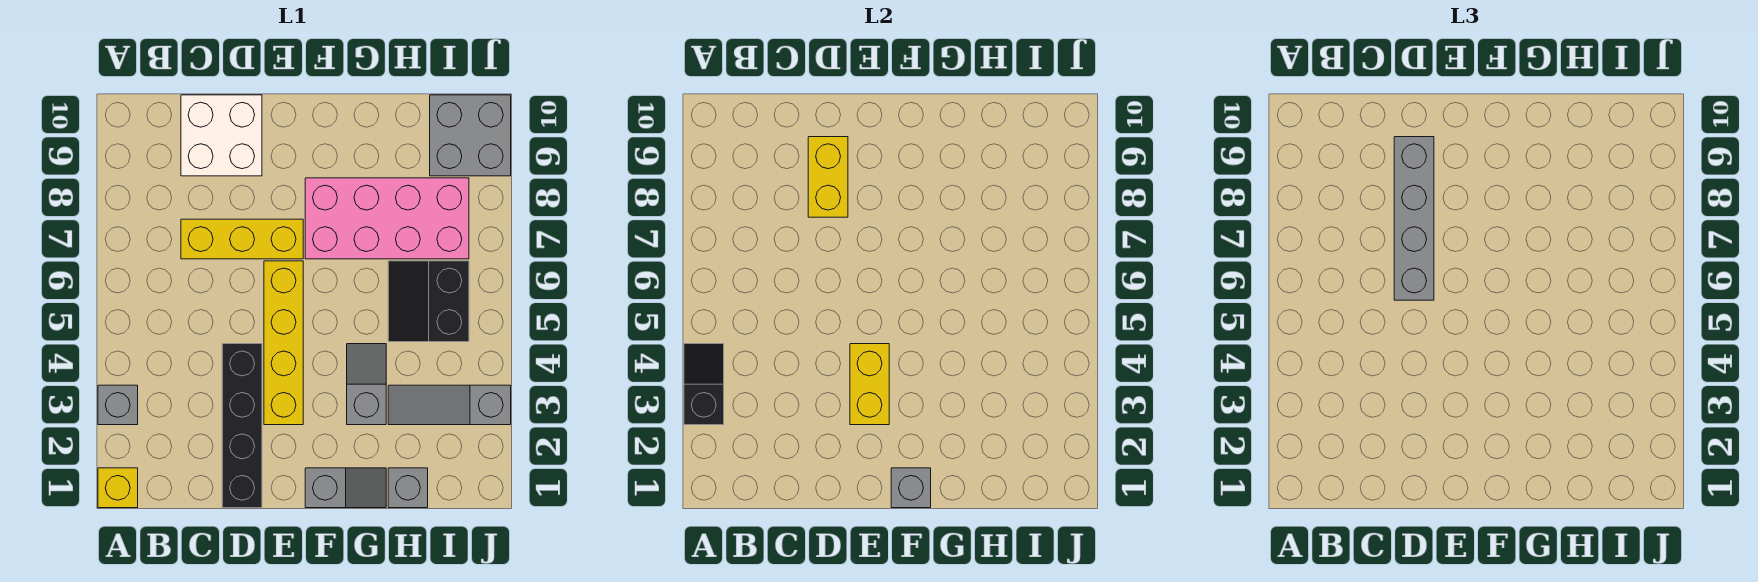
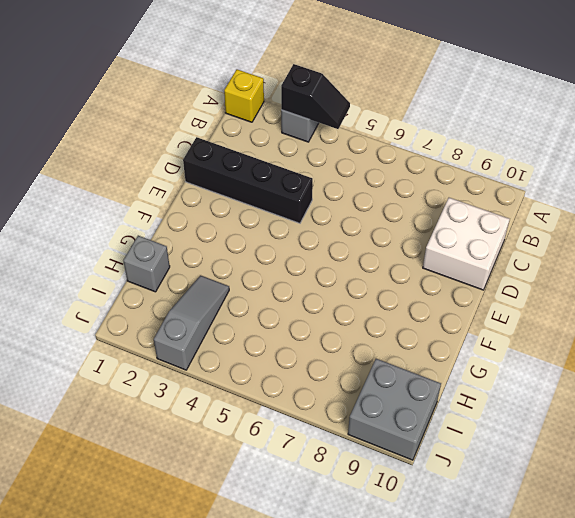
none -> yellow brick C7:E7 level 1
none -> yellow brick E3:E6 level 1
none -> grey slope F1:G1 level 1 top F

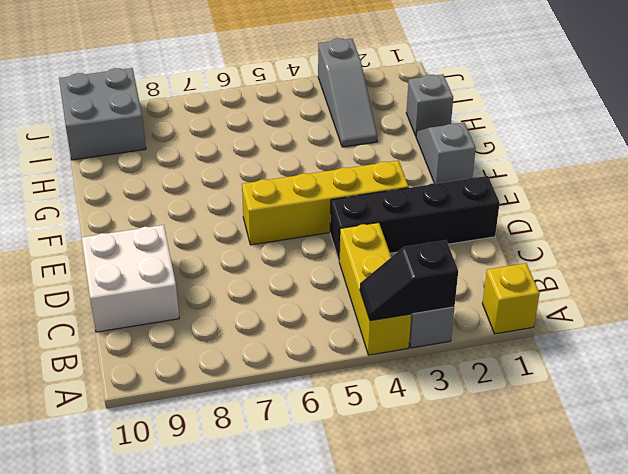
yellow brick A4:C4 level 1 -> yellow brick C7:E7 level 1
none -> pink brick F7:I8 level 1
none -> grey slope G3:G4 level 1 top 3
none -> black slope H5:I6 level 1 top I

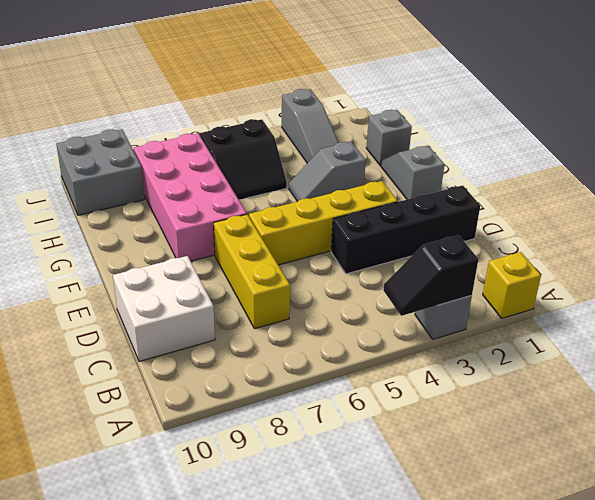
none -> yellow brick D8:D9 level 2
none -> yellow brick E3:E4 level 2
none -> grey brick F1 level 2

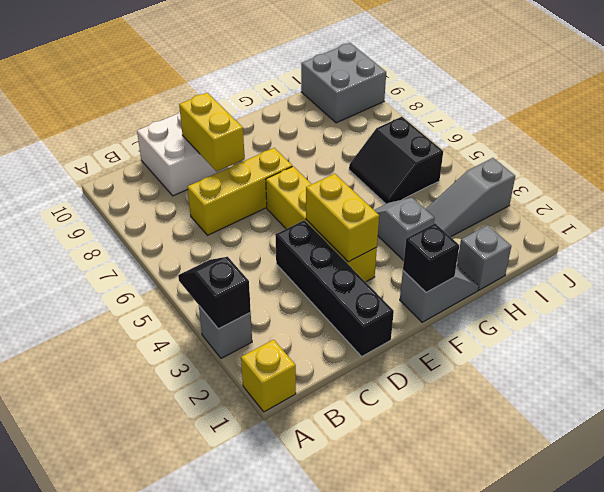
black brick F1 level 2 -> grey brick F1 level 2
none -> pink brick F7:I8 level 1
none -> grey brick D6:D9 level 3

